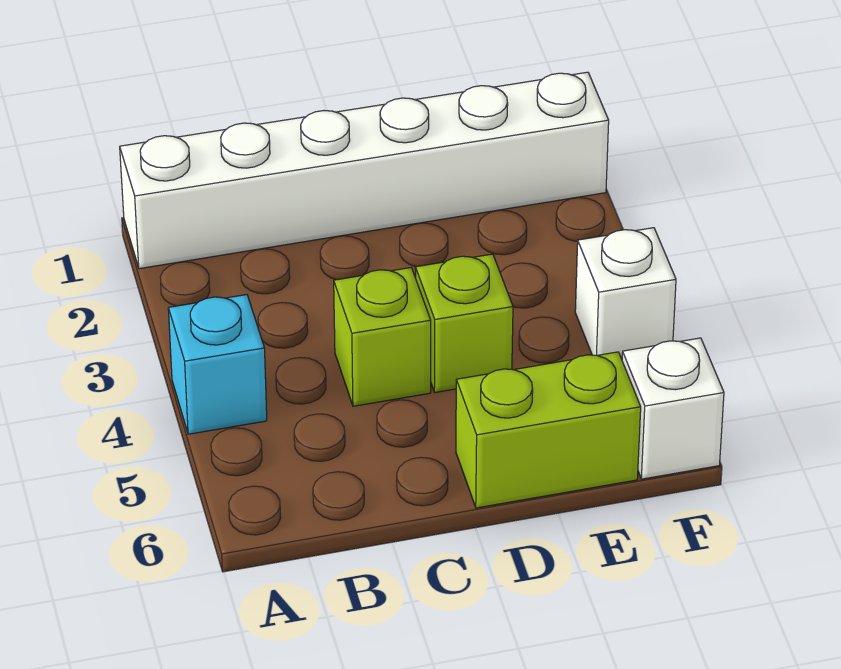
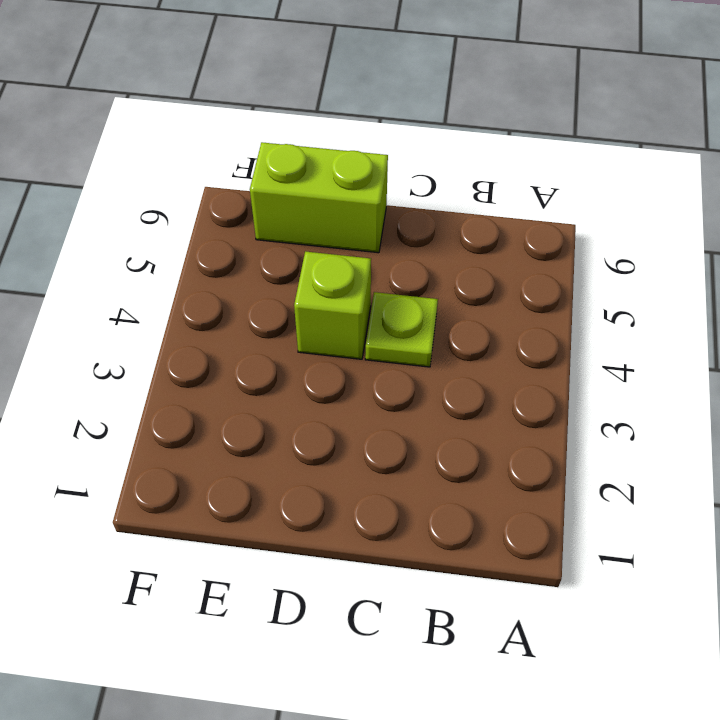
lime plate C4 level 1 -> lime brick C4 level 1
none -> white brick A1:F1 level 1
none -> cyan brick A4 level 1

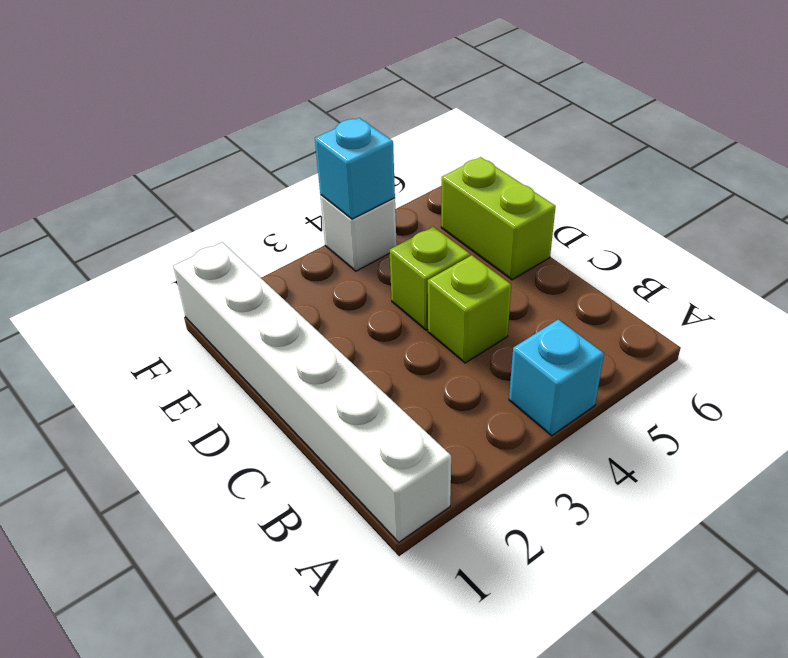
cyan brick F4 level 2 -> none
none -> white brick F6 level 1

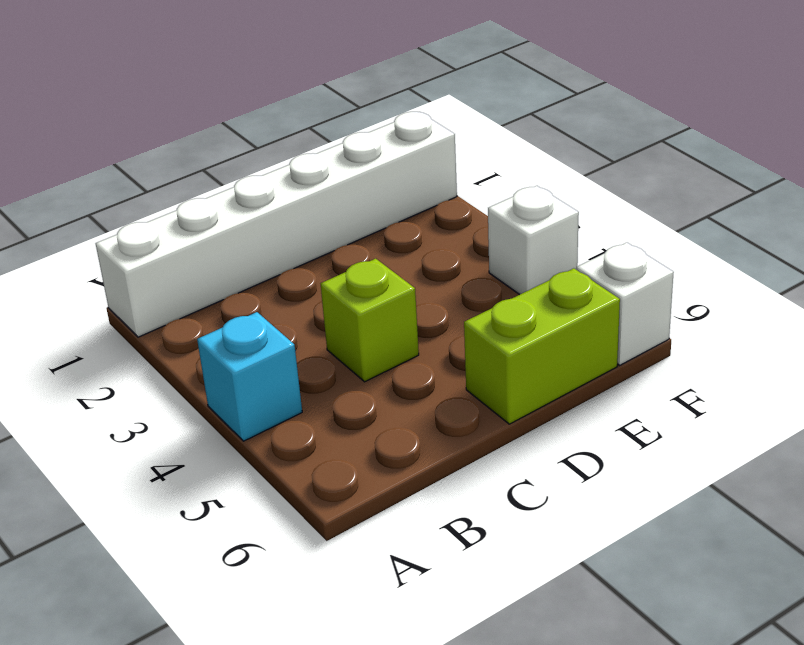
none -> lime brick D4 level 1

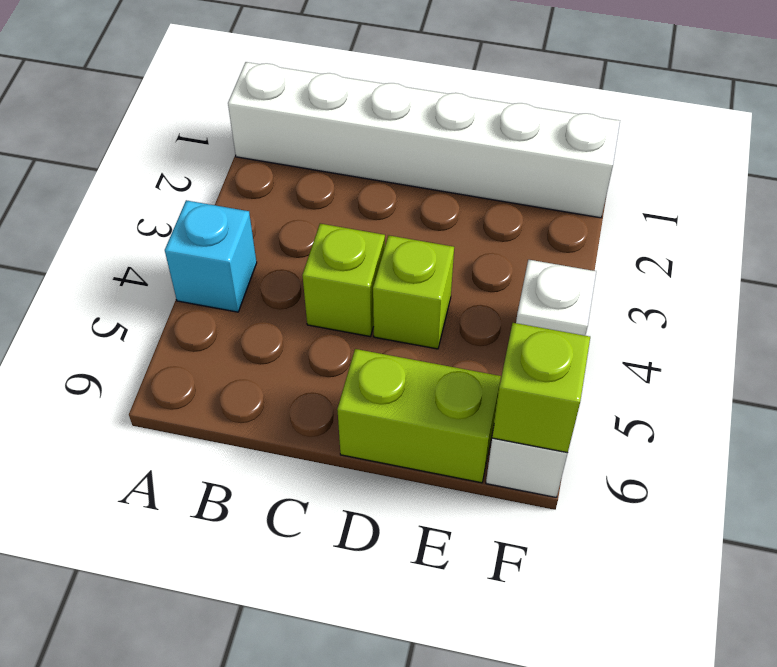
lime brick F6 level 2 -> none

